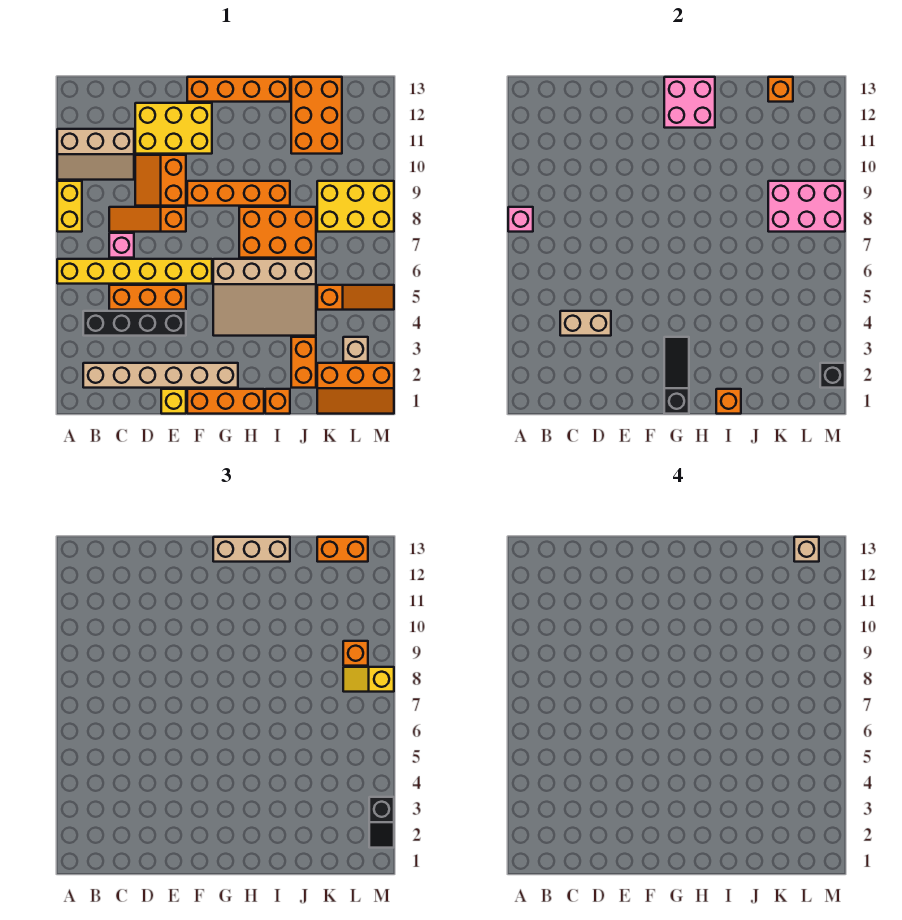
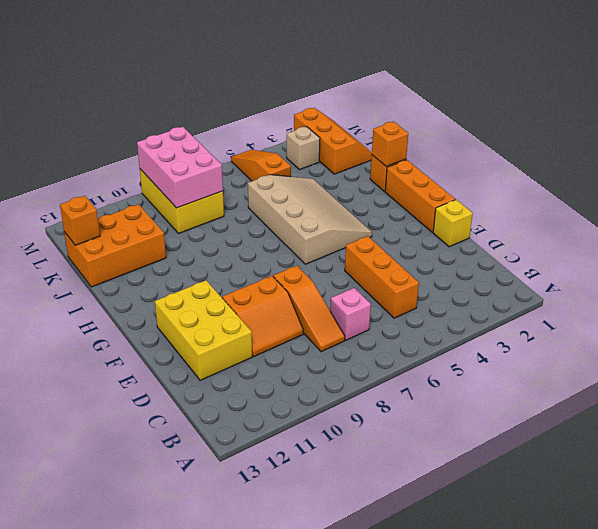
none -> yellow brick A6:F6 level 1
none -> yellow brick A8:A9 level 1
none -> tan slope A10:C11 level 1 top 11
none -> tan brick B2:G2 level 1

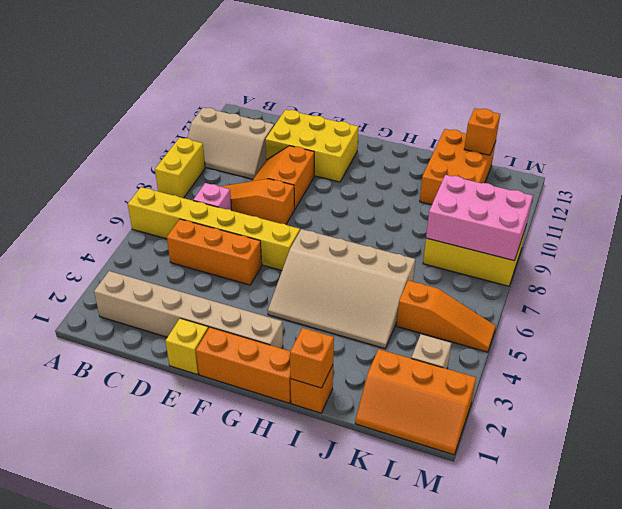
none -> black brick B4:E4 level 1
none -> orange brick F9:I9 level 1
none -> orange brick F13:I13 level 1
none -> orange brick H7:J8 level 1

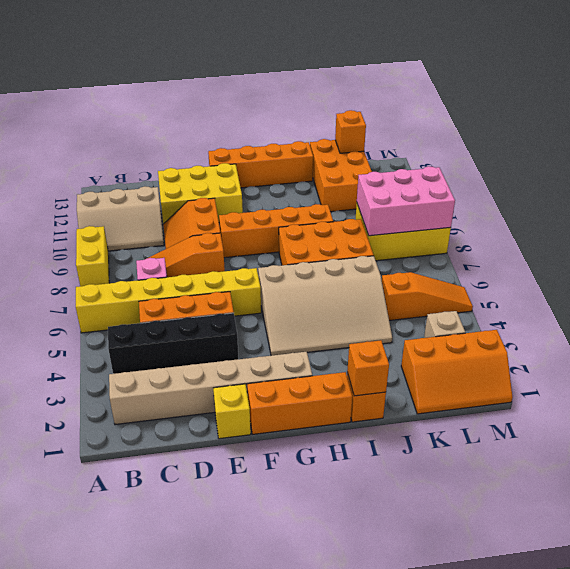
none -> orange brick J2:J3 level 1
none -> pink brick A8 level 2
none -> tan brick C4:D4 level 2
none -> black slope G1:G3 level 2 top 1

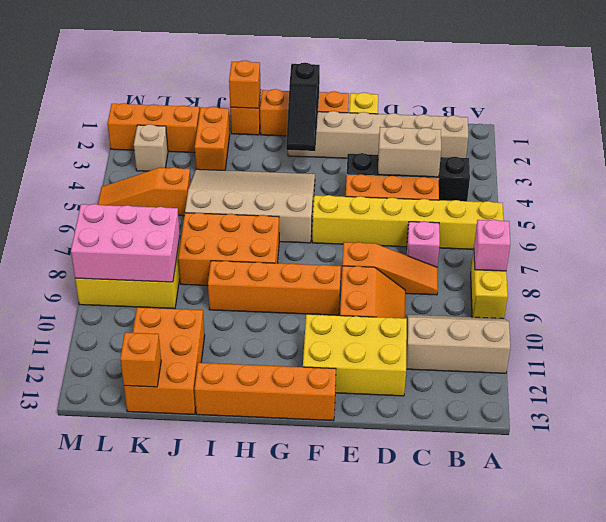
none -> pink brick G12:H13 level 2
none -> black brick M2 level 2
none -> tan brick G13:I13 level 3
none -> orange brick K13:L13 level 3

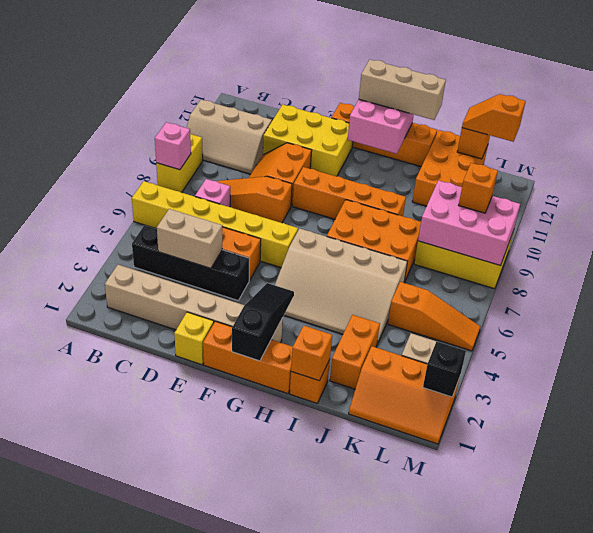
orange slope K13:L13 level 3 top L -> orange brick K13:L13 level 3
none -> yellow slope L8:M8 level 3 top M
none -> black slope M2:M3 level 3 top 3
none -> tan brick L13 level 4

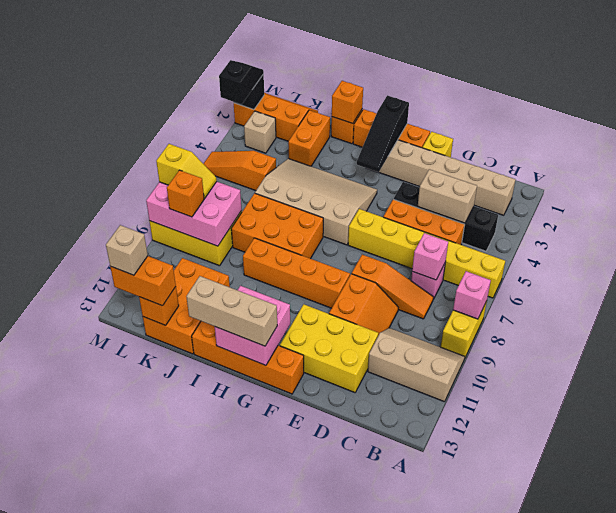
pink brick C7 level 2 -> none

